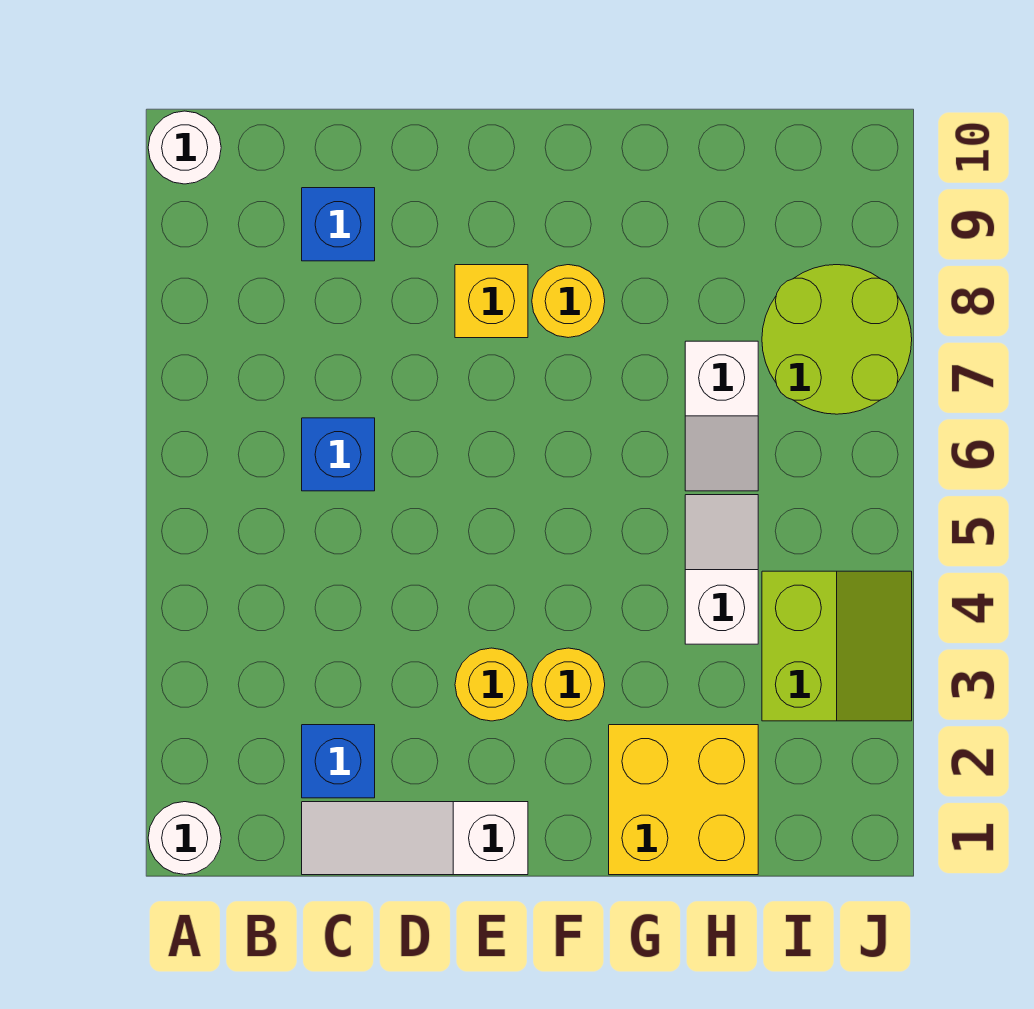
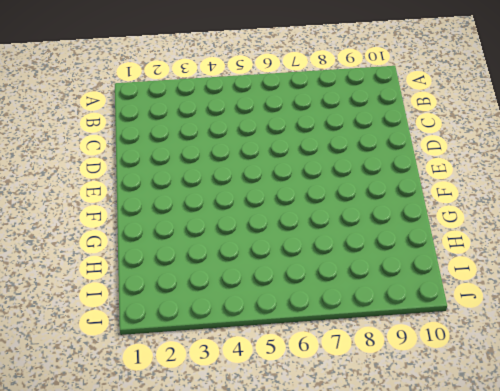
none -> white round brick A1 level 1
none -> white round brick A10 level 1
none -> white slope C1:E1 level 1 top E

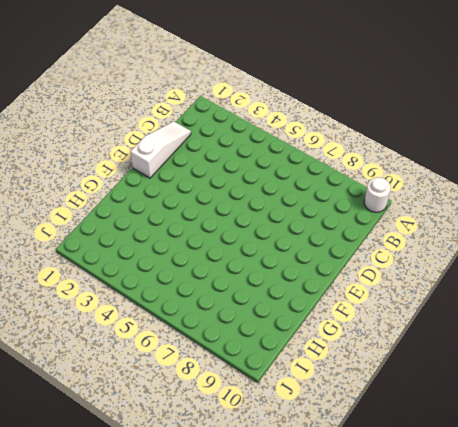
none -> white round brick A1 level 1
none -> blue brick C2 level 1
none -> blue brick C6 level 1

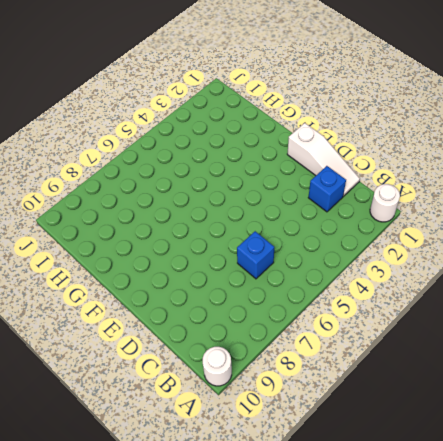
none -> blue brick C9 level 1
none -> yellow round brick E3 level 1
none -> yellow brick E8 level 1

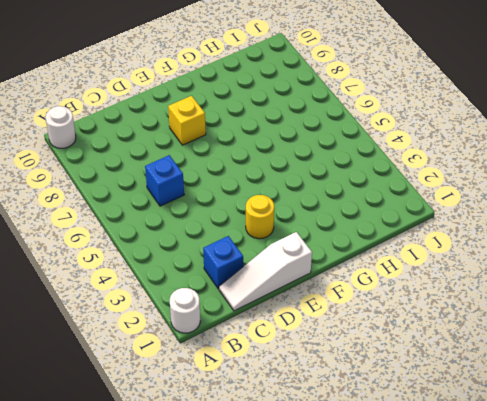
none -> blue brick C9 level 1
none -> yellow round brick F3 level 1
none -> yellow round brick F8 level 1

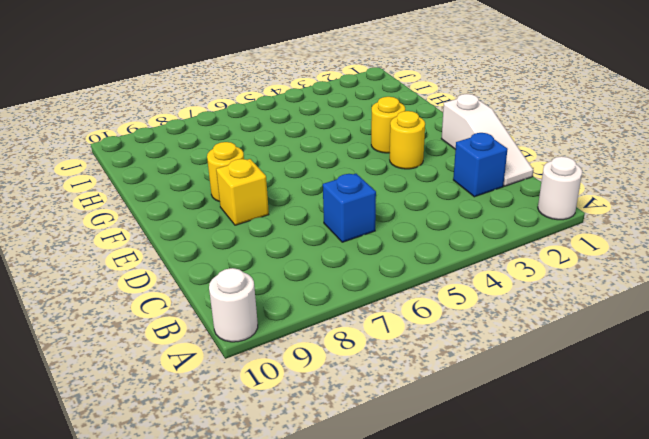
none -> blue brick C9 level 1
none -> yellow brick G1:H2 level 1
none -> white slope H4:H5 level 1 top 4

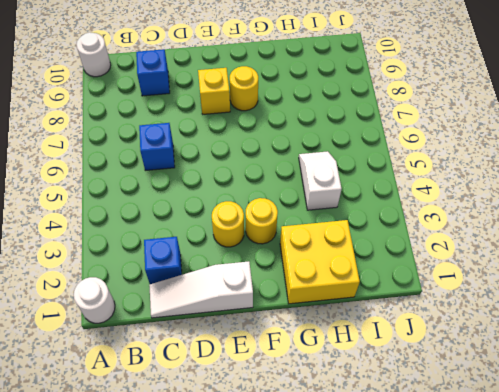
none -> white slope H6:H7 level 1 top 7
none -> lime slope I3:J4 level 1 top I
none -> lime round brick I7:J8 level 1

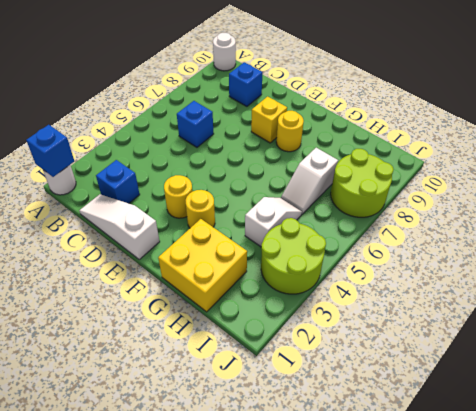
blue brick A1 level 2 -> none
lime round brick I3:J4 level 1 -> lime slope I3:J4 level 1 top I

